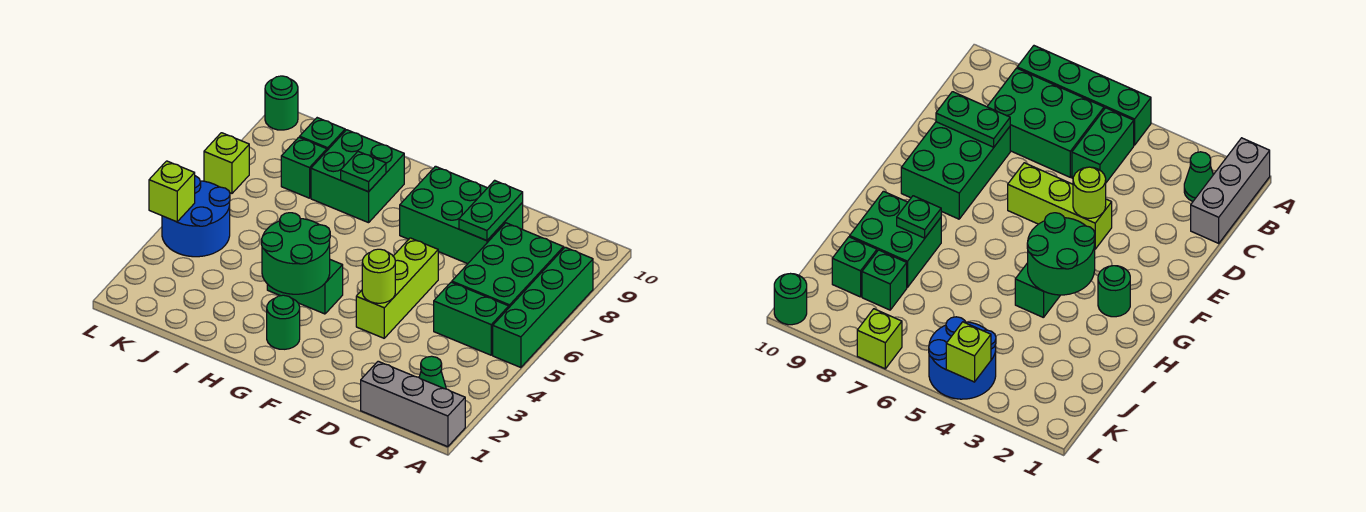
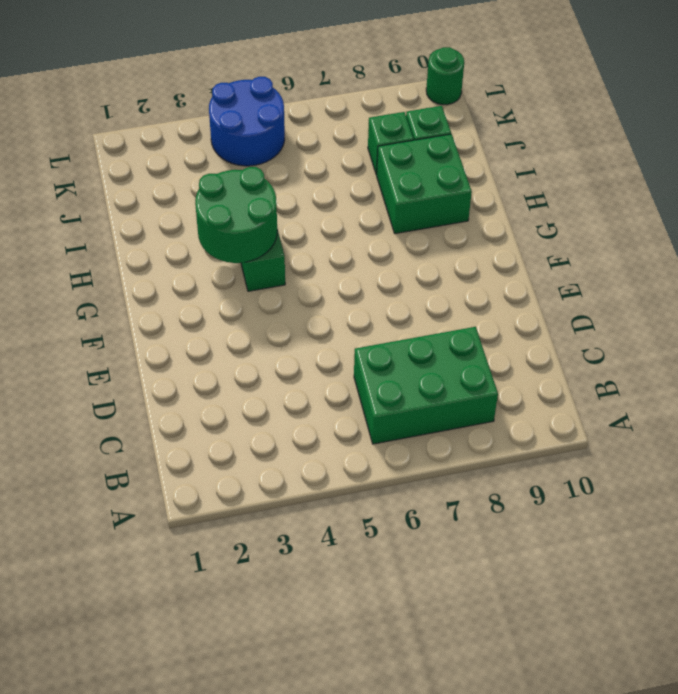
none -> grey brick A1:C1 level 1
none -> green brick A5:A8 level 1
none -> green cone B2 level 1

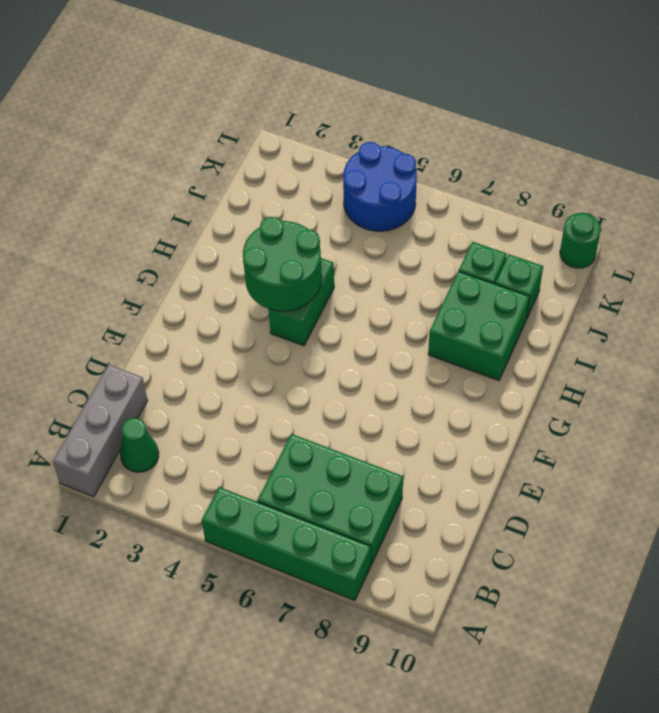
none -> green brick B5:C5 level 1
none -> green brick D8:F9 level 1
none -> lime brick E4:E6 level 1

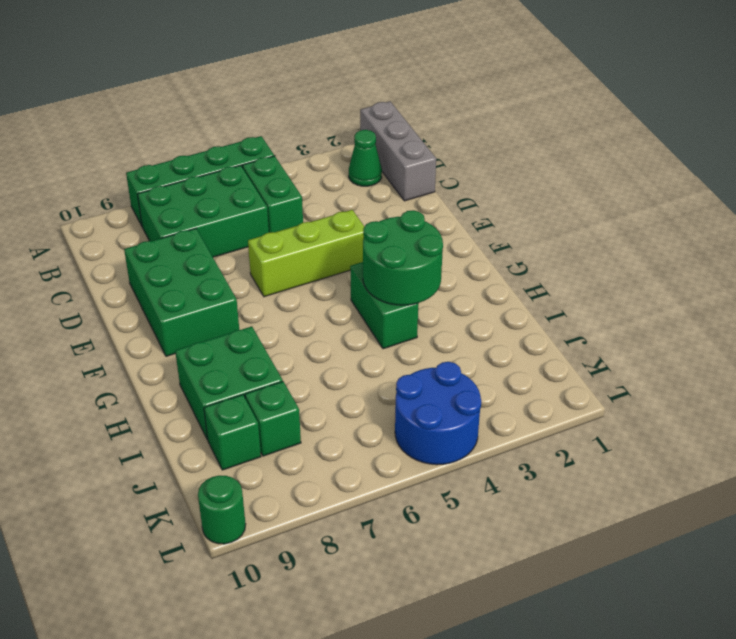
none -> green round brick G2 level 1
none -> lime brick L7 level 1
none -> green plate D8:D9 level 2

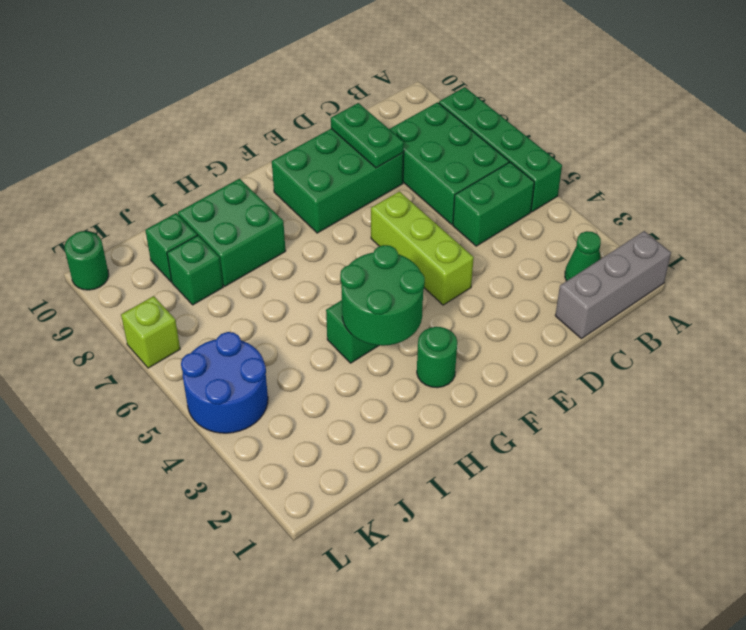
none -> lime round brick E4 level 2
none -> green plate H8 level 2
none -> lime brick L4 level 2

